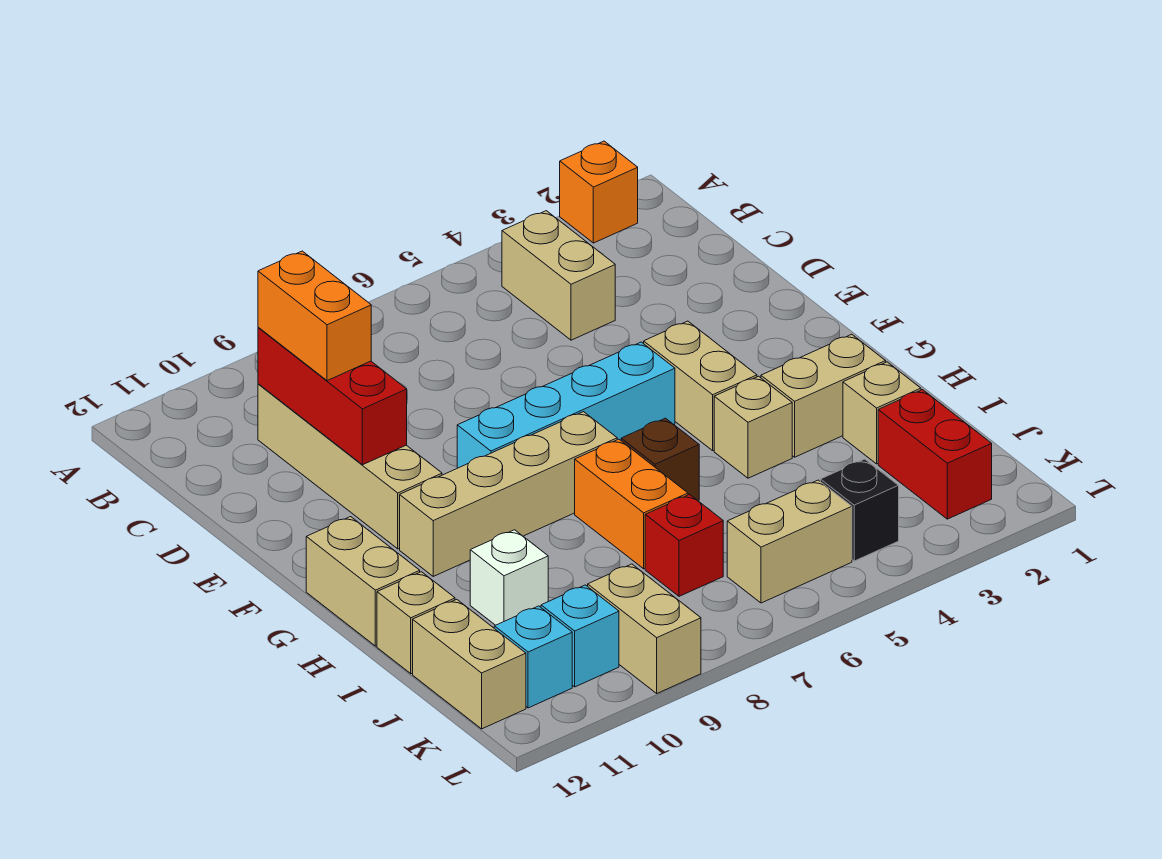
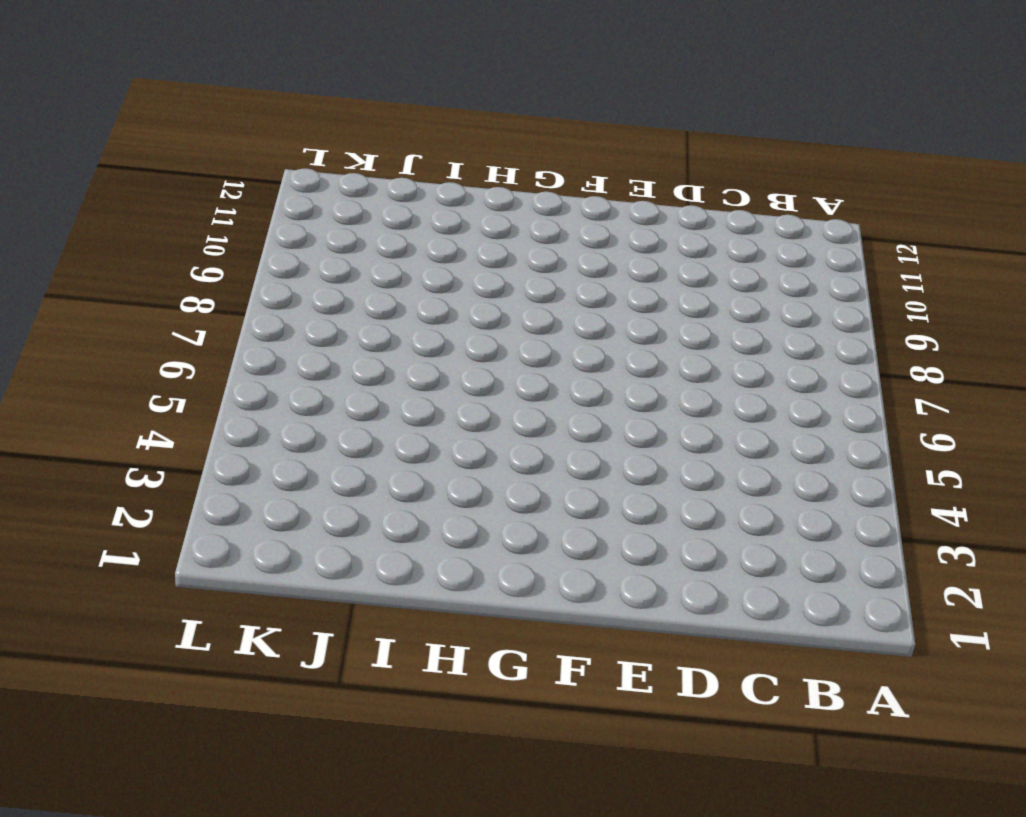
none -> orange brick A2 level 1
none -> tan brick B4:C4 level 1
none -> tan brick C10:F10 level 1

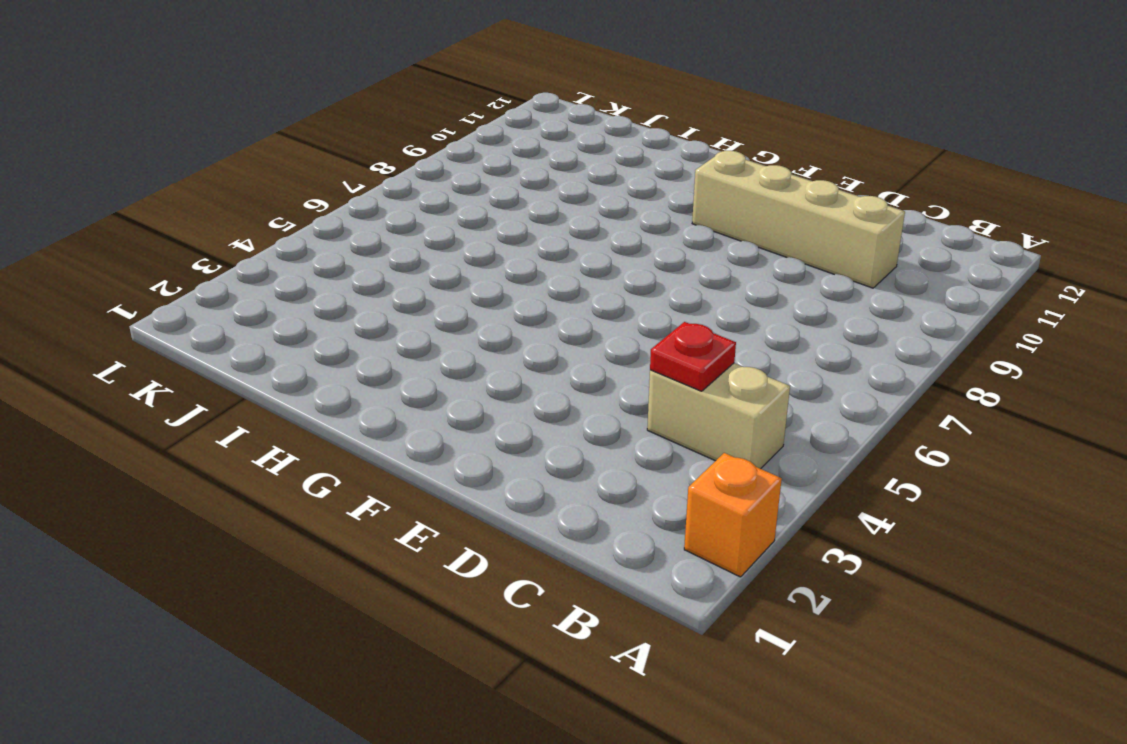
red plate C4 level 2 -> none
none -> tan brick F4:G4 level 1
none -> cyan brick F5:F8 level 1
none -> tan brick G7:G10 level 1

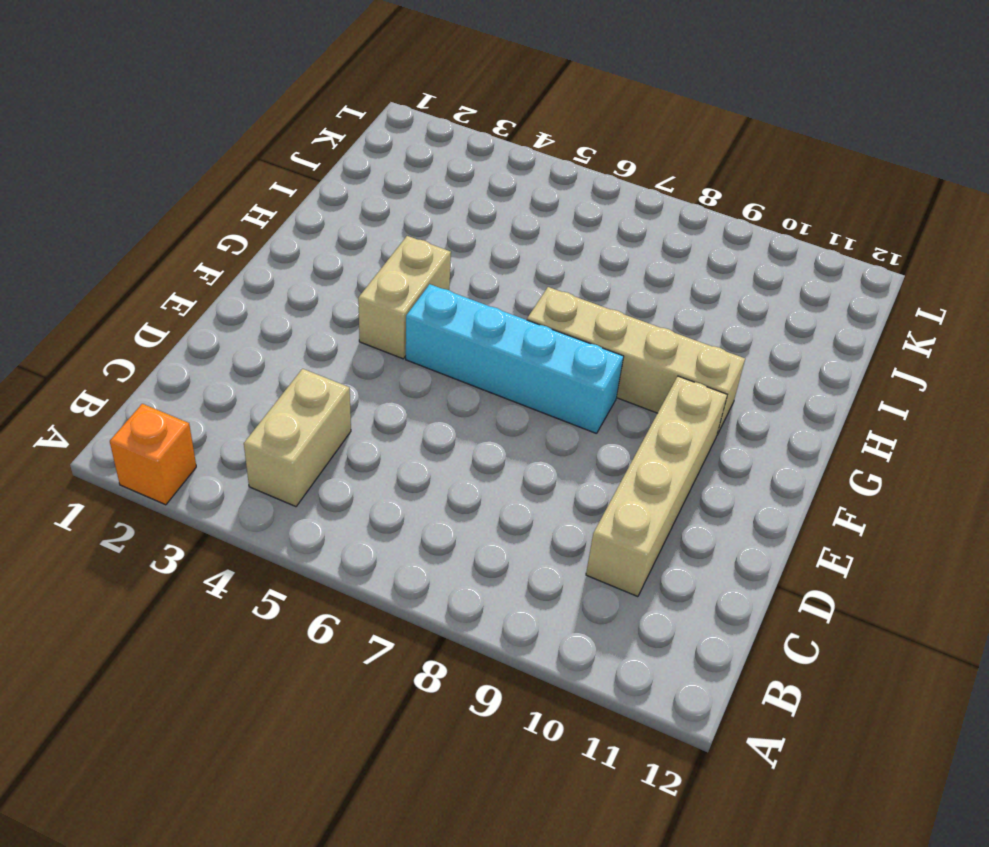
none -> tan brick G12:H12 level 1
none -> tan brick H2:H3 level 1
none -> tan brick H4 level 1

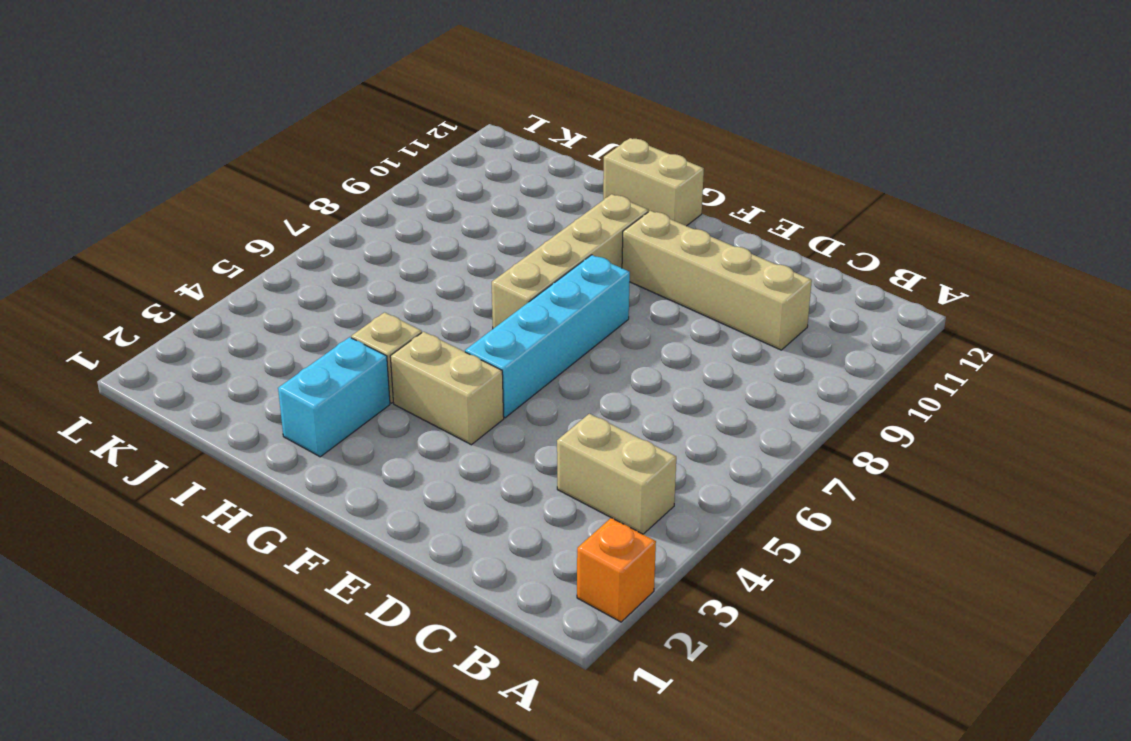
cyan brick H2:H3 level 1 -> tan brick H2:H3 level 1
none -> brown brick H6 level 1
none -> orange brick H7:I7 level 1
none -> tan brick I2 level 1

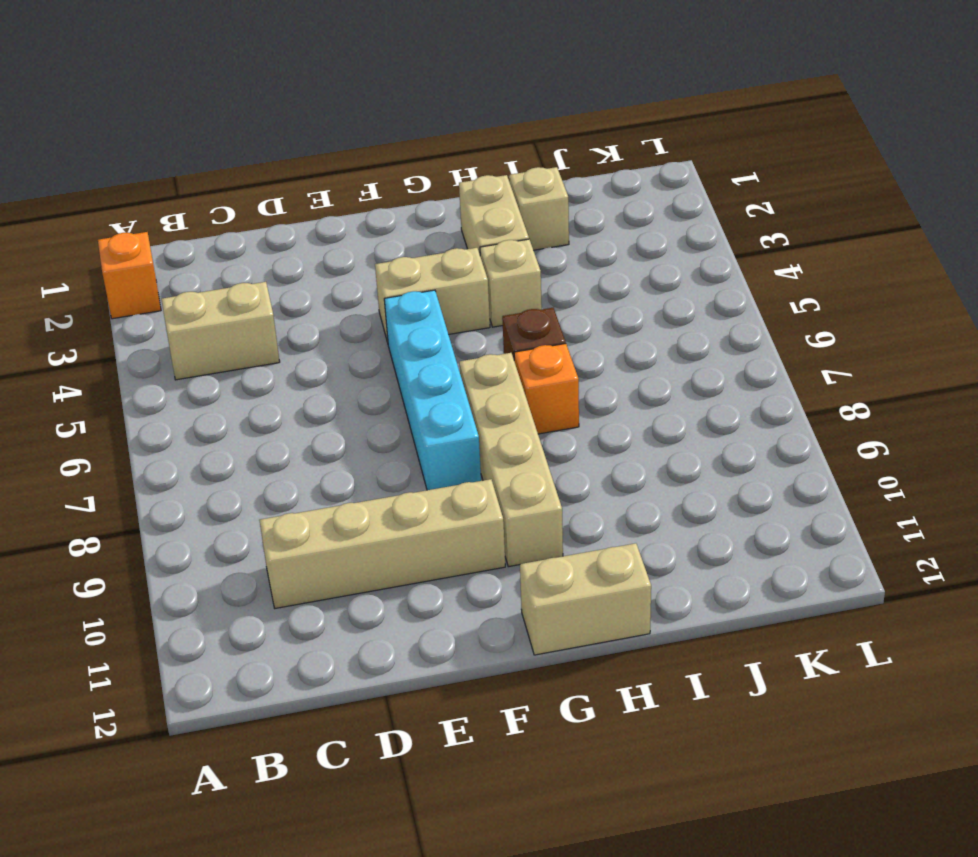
orange brick H7 level 1 -> orange brick H7:I7 level 1
none -> white brick I10 level 1
none -> tan brick I12 level 1
none -> red brick J2:K2 level 1

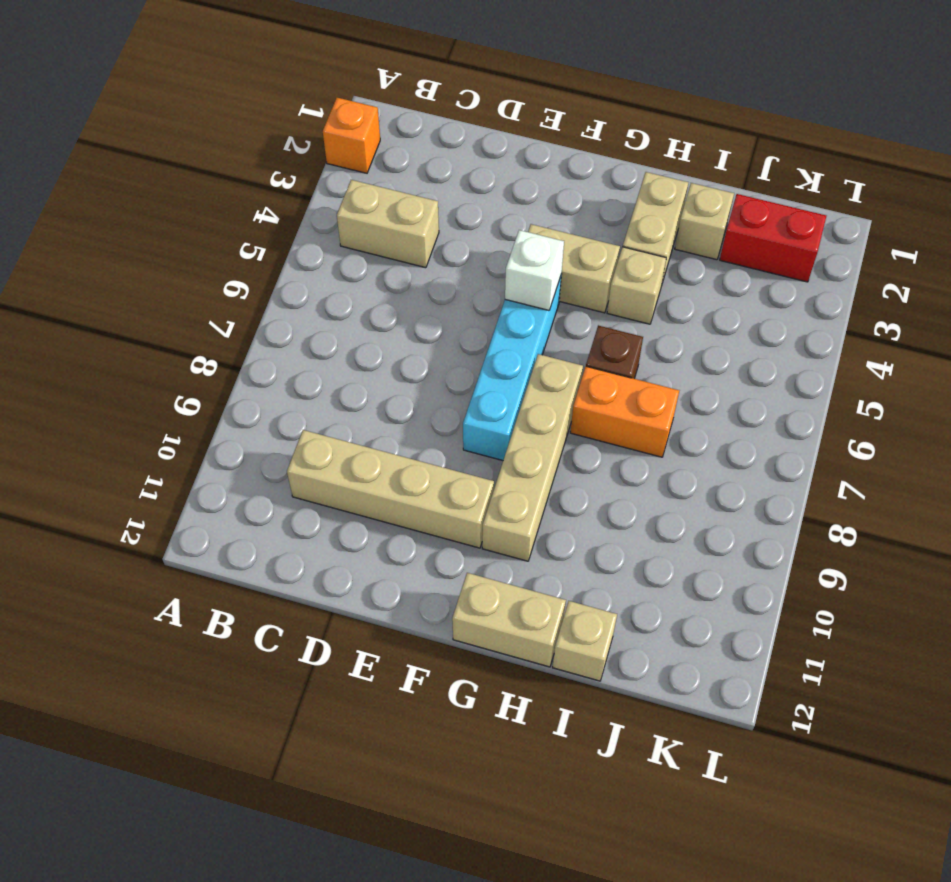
white brick F5 level 2 -> white brick I10 level 1
none -> red brick J7 level 1
none -> tan brick J12:K12 level 1
none -> black brick K4 level 1

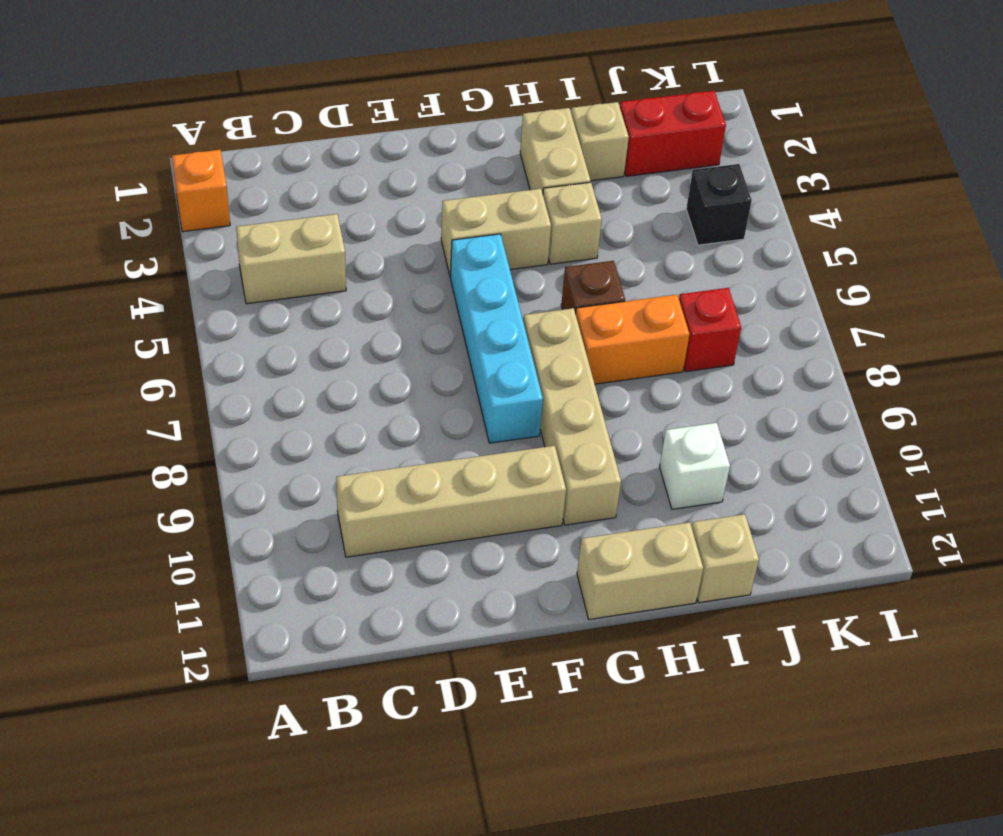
none -> tan brick J12:K12 level 1
none -> tan brick K5:K6 level 1
none -> tan brick K9:L9 level 1

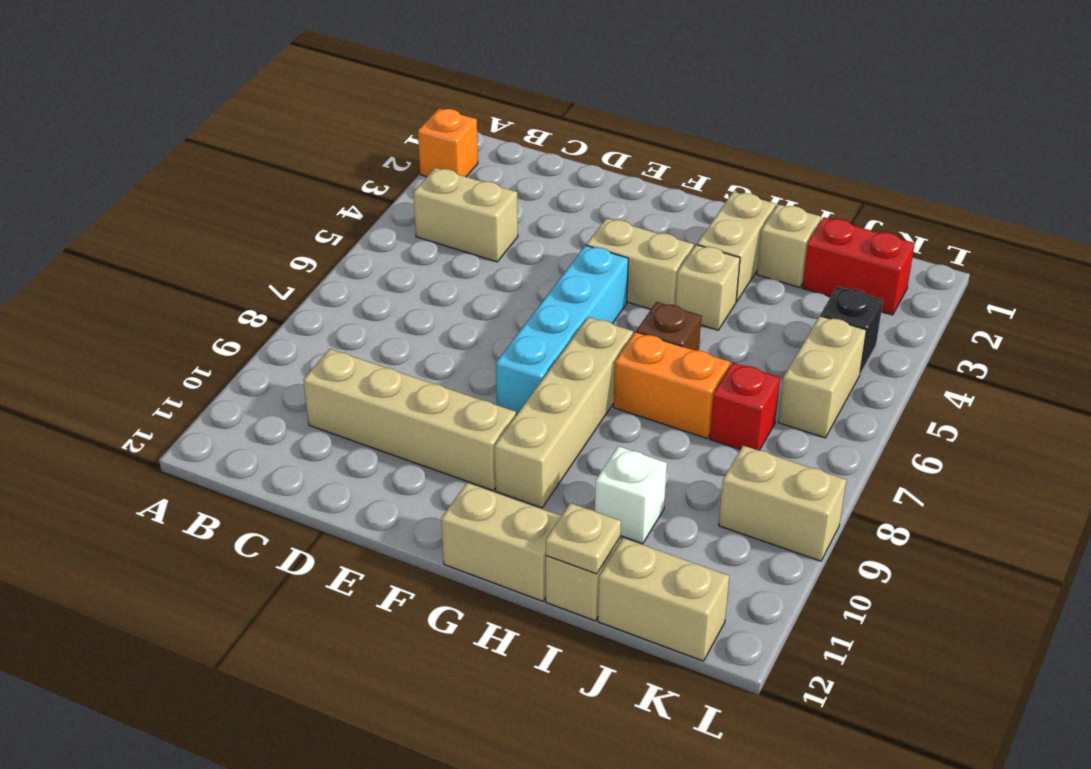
tan plate I12 level 2 -> none
none -> cyan brick K10 level 1
none -> cyan brick K11 level 1
none -> red brick C10:E10 level 2

